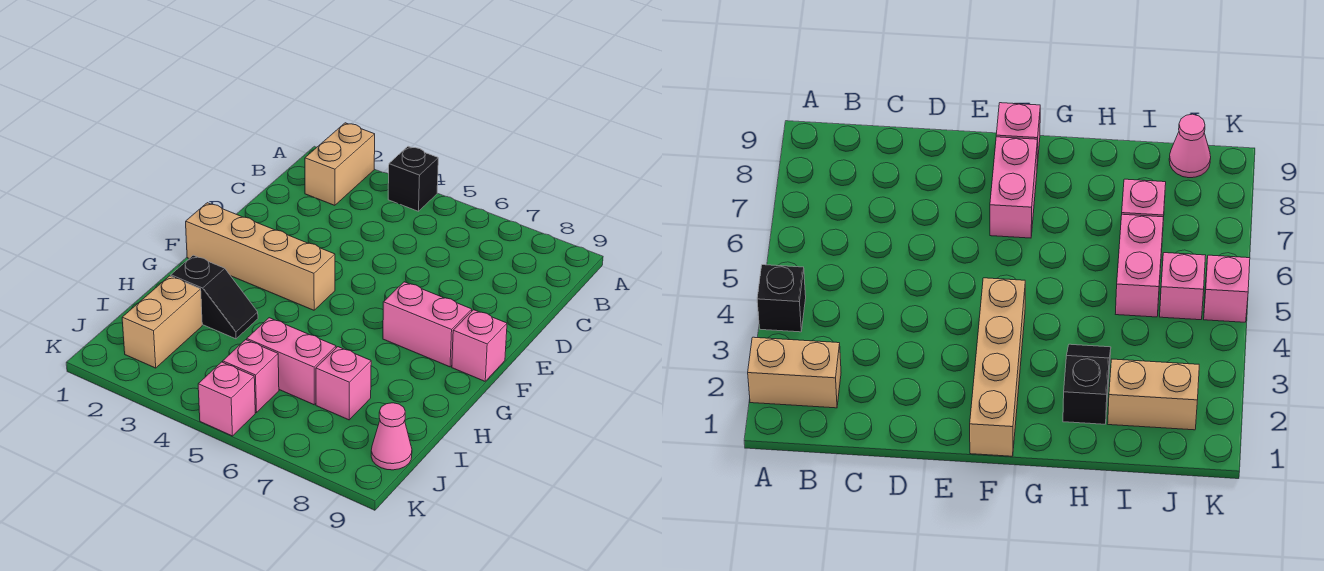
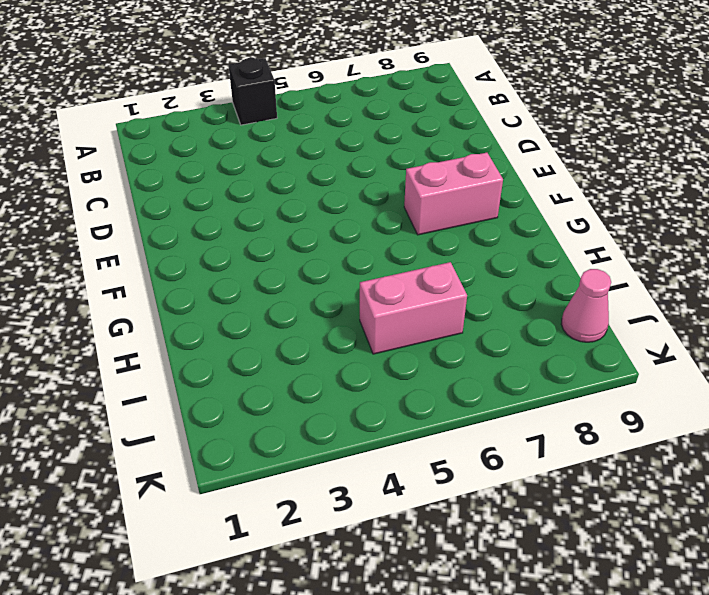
none -> tan brick A2:B2 level 1
none -> tan brick F1:F4 level 1
none -> pink brick F9 level 1

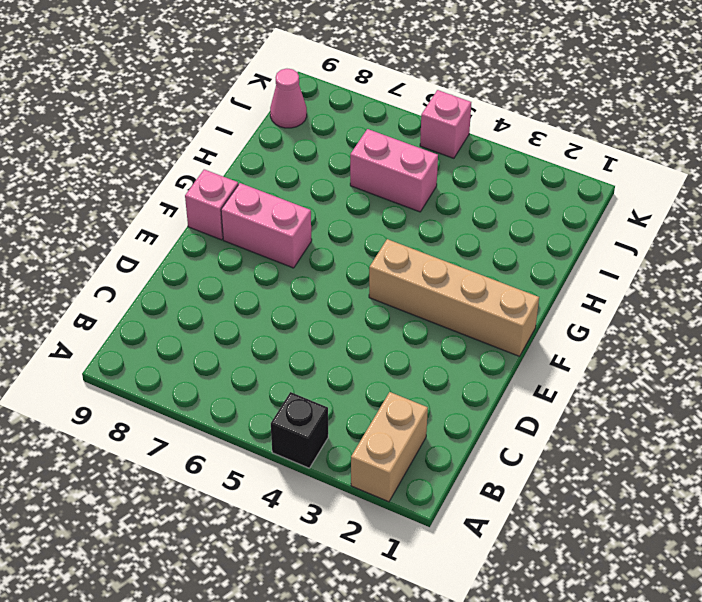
none -> black slope H2:H3 level 1 top 2
none -> tan brick I2:J2 level 1
none -> pink brick I7 level 1

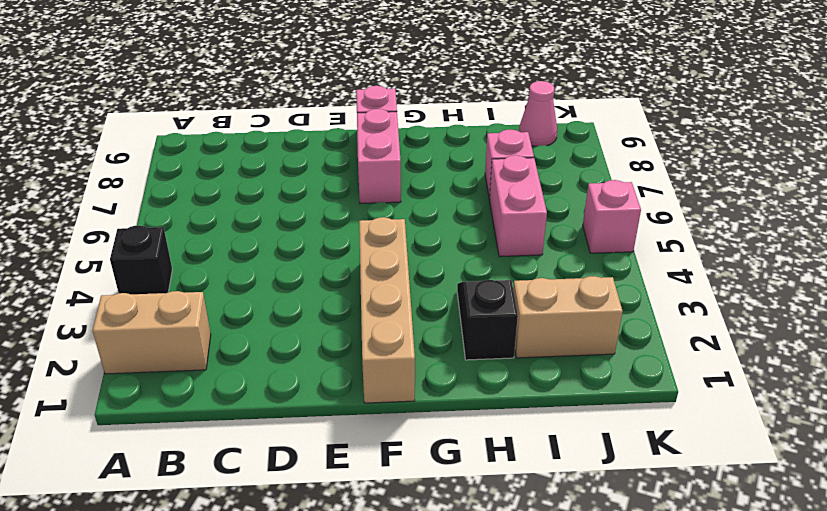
none -> pink brick J5 level 1

